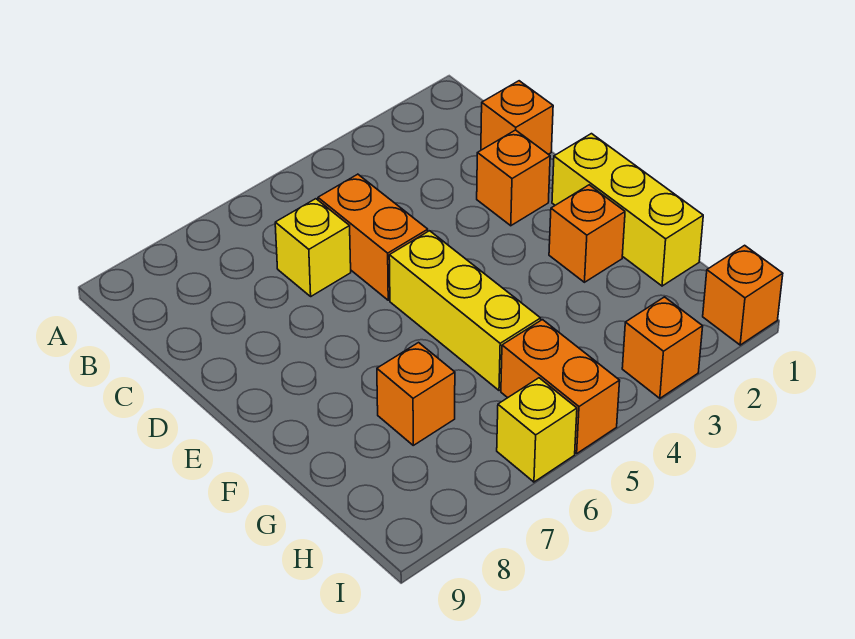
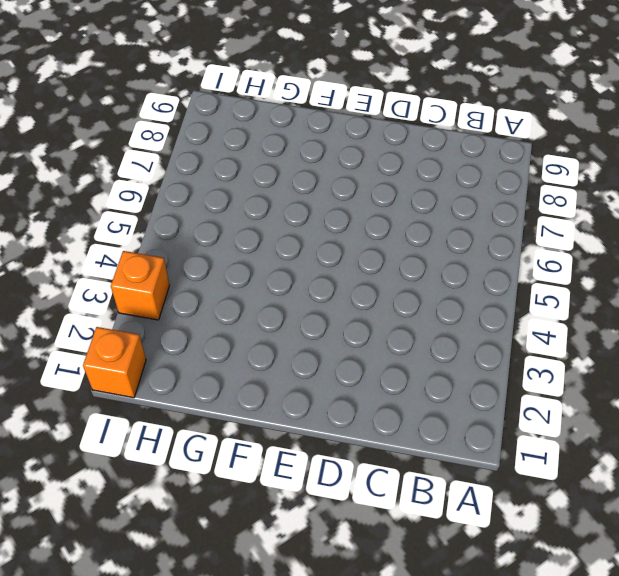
none -> orange brick C1 level 1
none -> orange brick C5:D5 level 1
none -> yellow brick C6 level 1

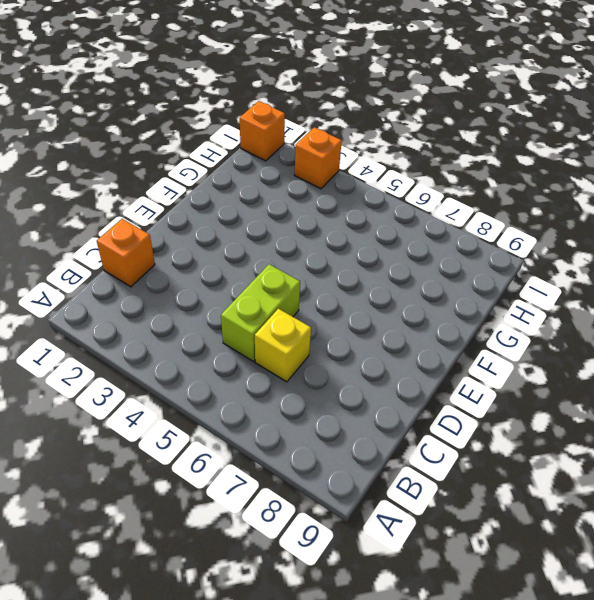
lime brick C5:D5 level 1 -> orange brick C5:D5 level 1
none -> orange brick D2 level 1
none -> yellow brick E1:G1 level 1
none -> yellow brick E5:G5 level 1

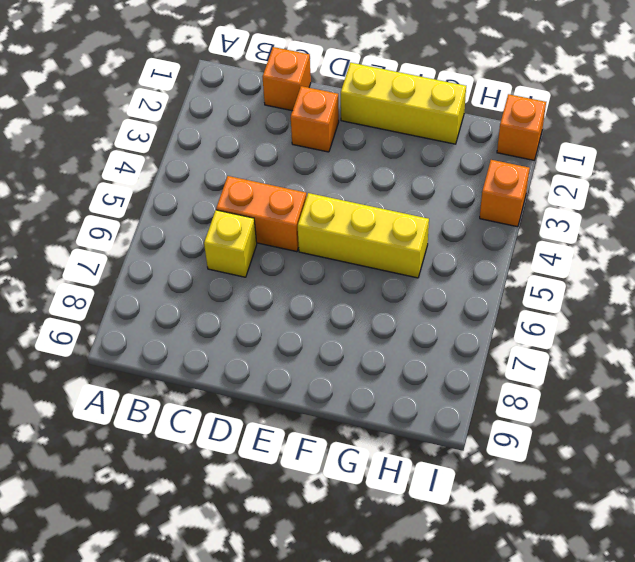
none -> orange brick F2 level 1
none -> orange brick G7 level 1
none -> orange brick H5:I5 level 1

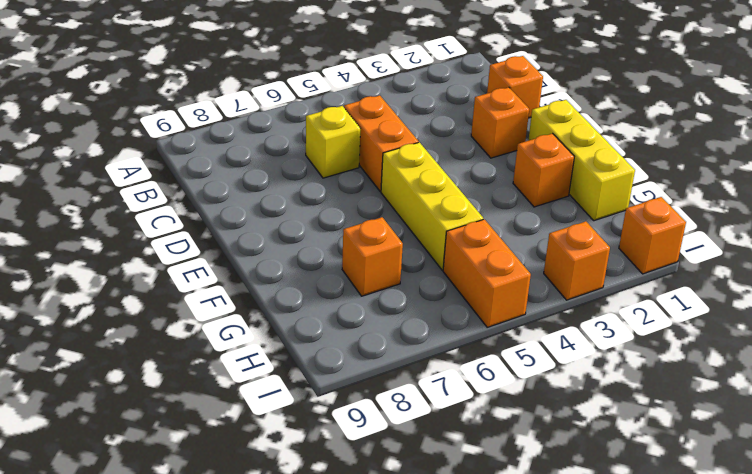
none -> yellow brick I6 level 1

